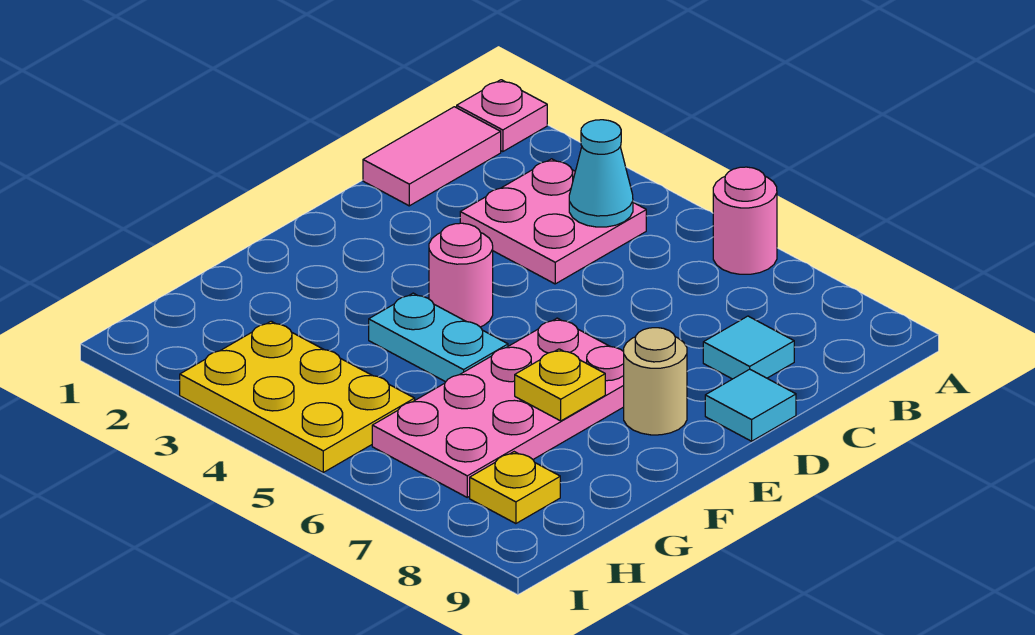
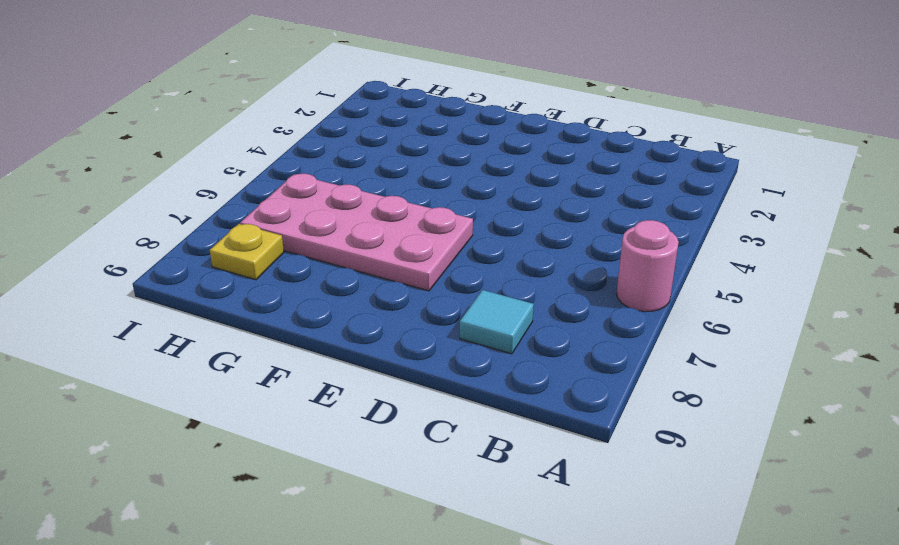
none -> pink plate A1 level 1
none -> pink tile B1:C1 level 1
none -> pink plate B3:C4 level 1

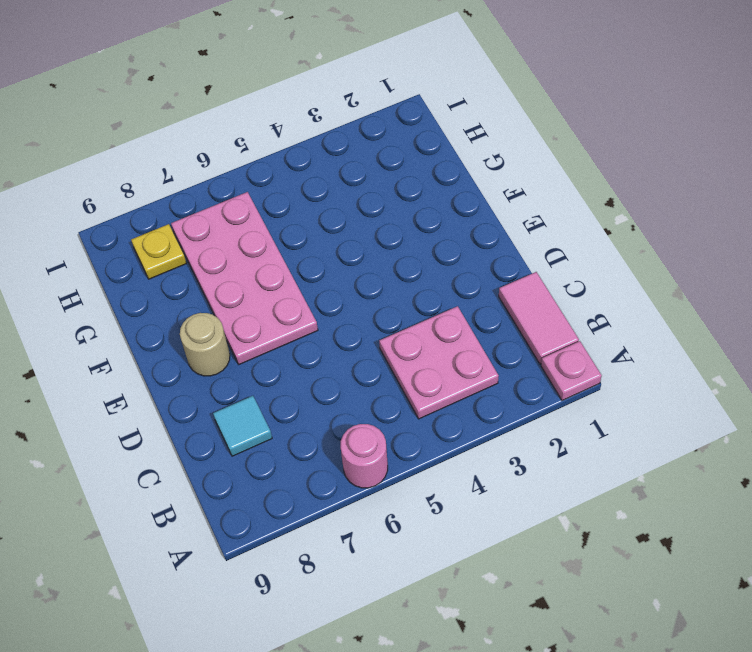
none -> cyan tile D9 level 1
none -> pink round brick E4 level 1
none -> cyan plate F4:F5 level 1

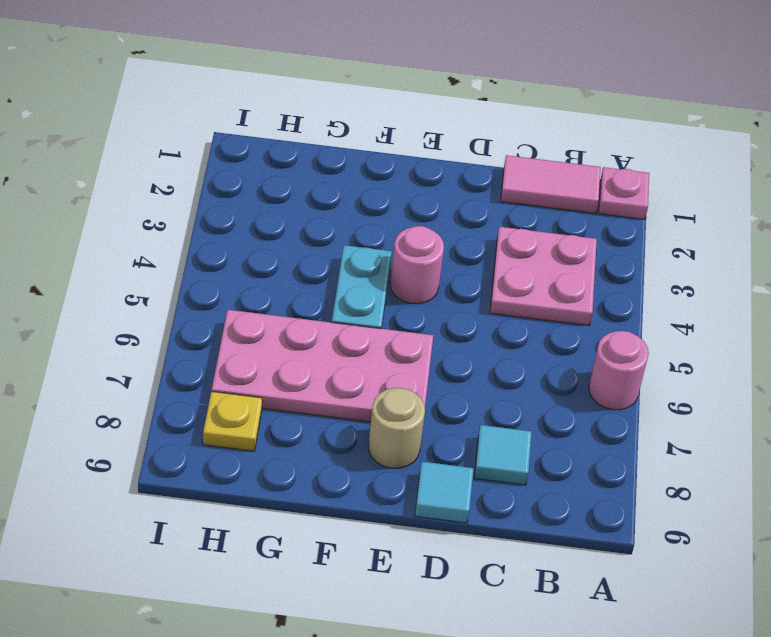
none -> yellow plate H3:I5 level 1
none -> cyan cone B4 level 2
none -> yellow plate F7 level 2

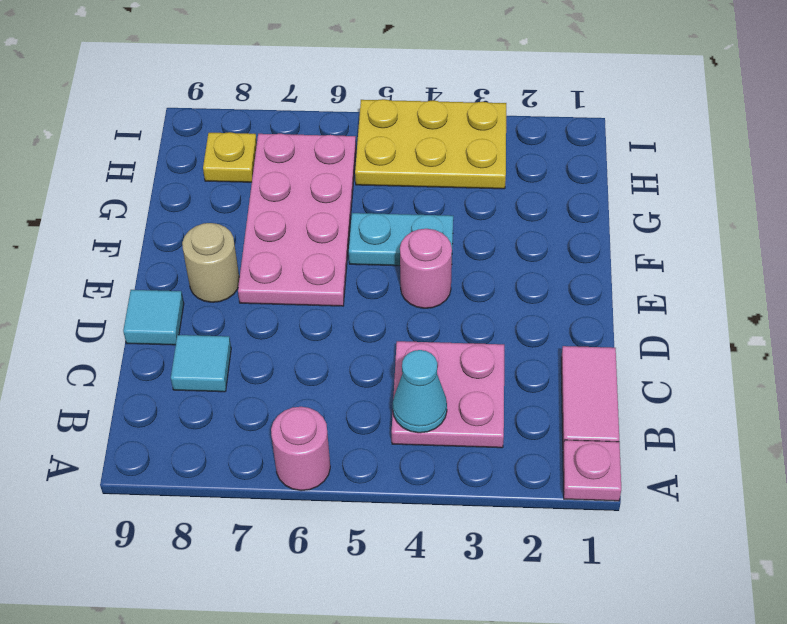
none -> yellow plate F7 level 2

